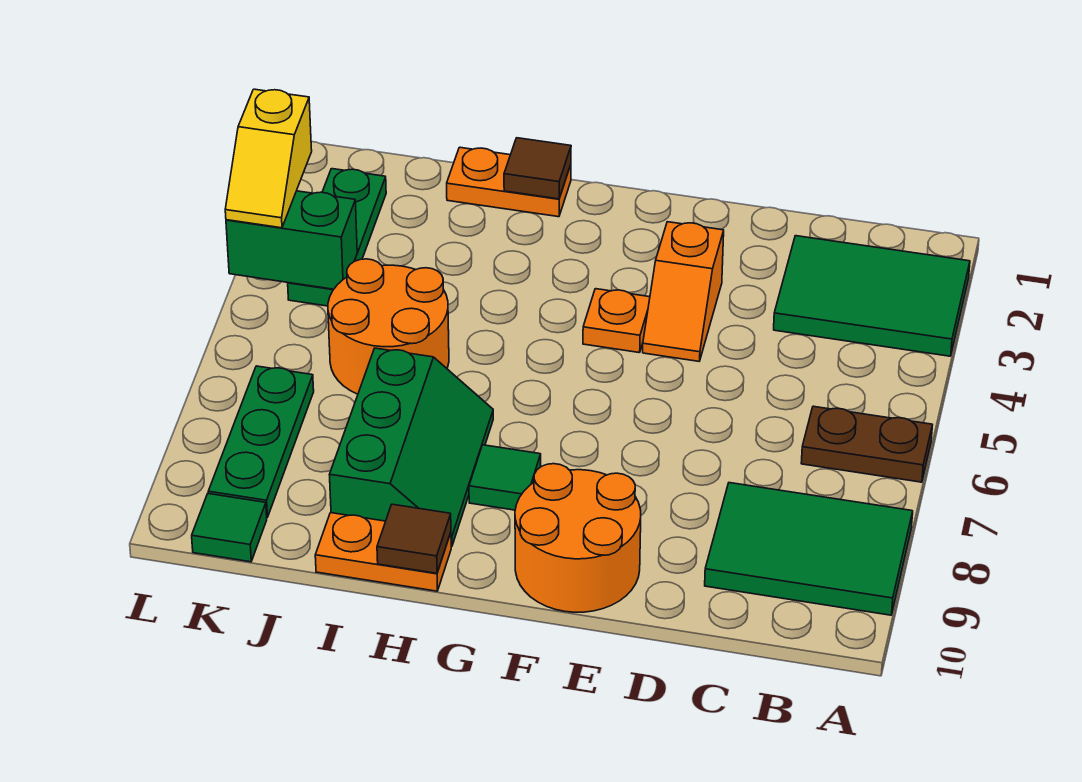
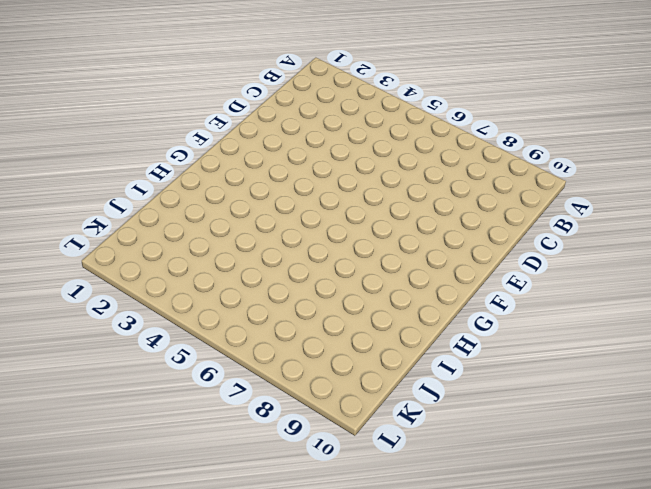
none -> green tile A2:C3 level 1
none -> brown plate A6:B6 level 1
none -> green tile A8:C9 level 1

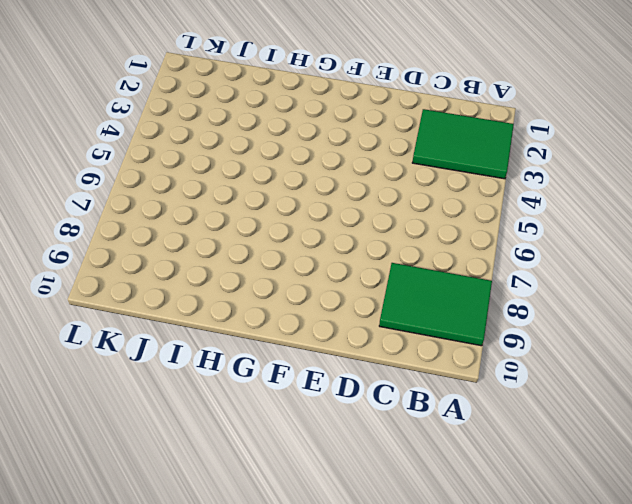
none -> brown plate A6:B6 level 1
none -> orange slope E3:E4 level 1 top 3
none -> orange round brick E9:F10 level 1

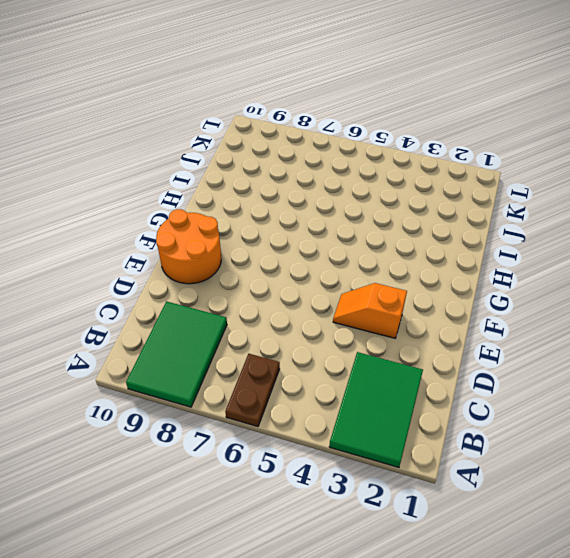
none -> orange plate F4 level 1
none -> green tile G8 level 1
none -> orange plate H1:I1 level 1

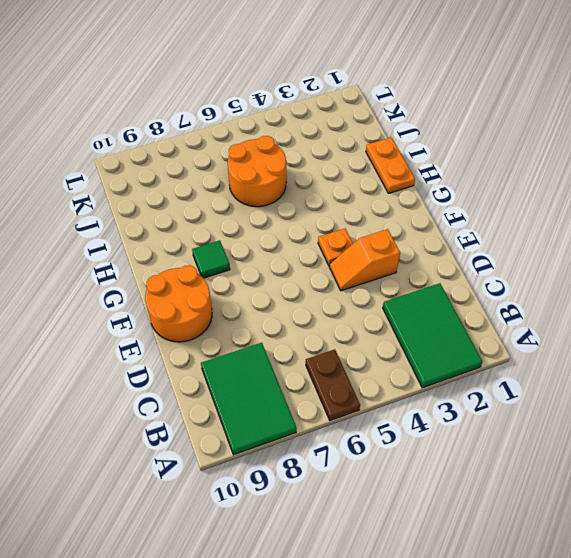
none -> green slope H7:I9 level 1 top I
none -> orange plate H10:I10 level 1
none -> green plate K2:K4 level 1

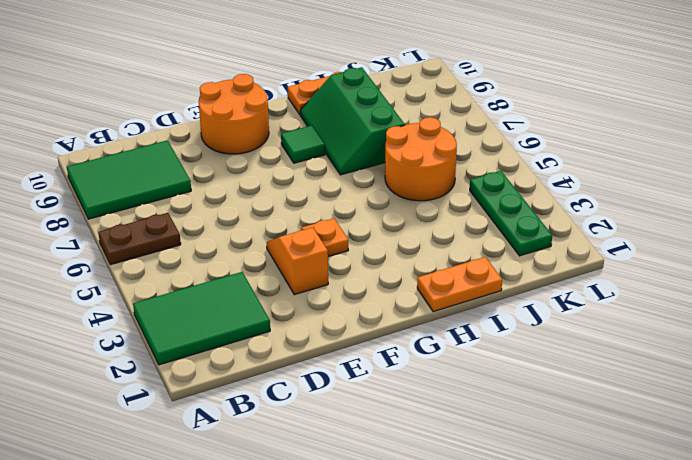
none -> green plate K7:K9 level 1
none -> green tile K10 level 1
none -> brown tile H1 level 2

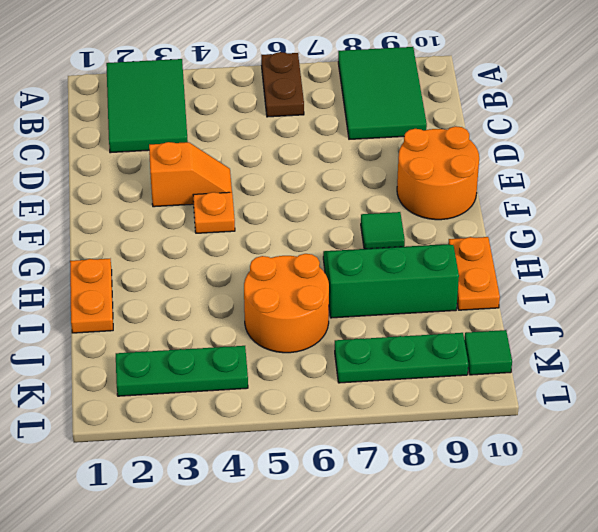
none -> brown tile H1 level 2
none -> brown tile H10 level 2
none -> green brick K4:L4 level 2

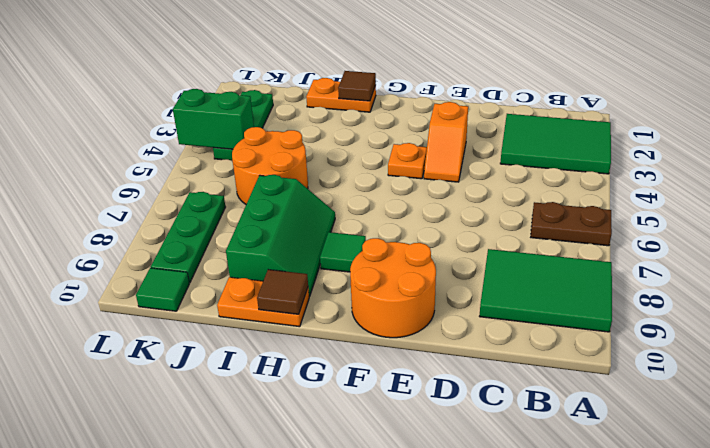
none -> yellow slope L3:L4 level 3 top 3

